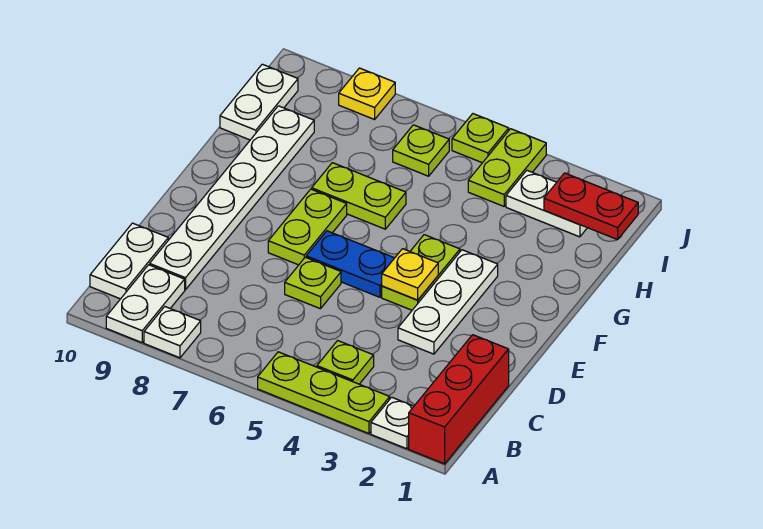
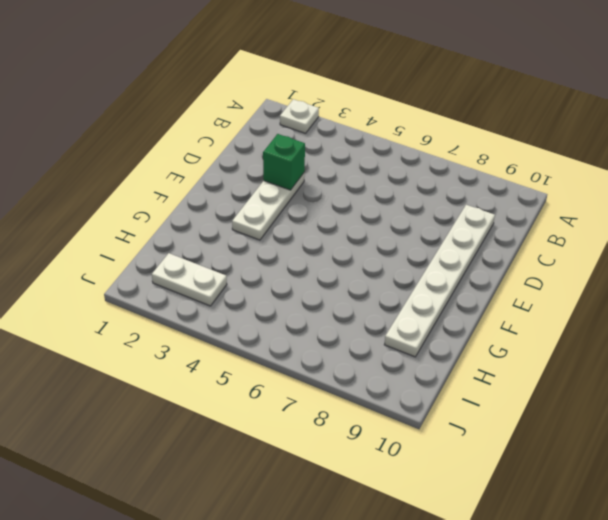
green brick D3 level 2 -> none
none -> red brick A1:C1 level 1
none -> lime plate A3:A5 level 1
none -> white plate A8 level 1

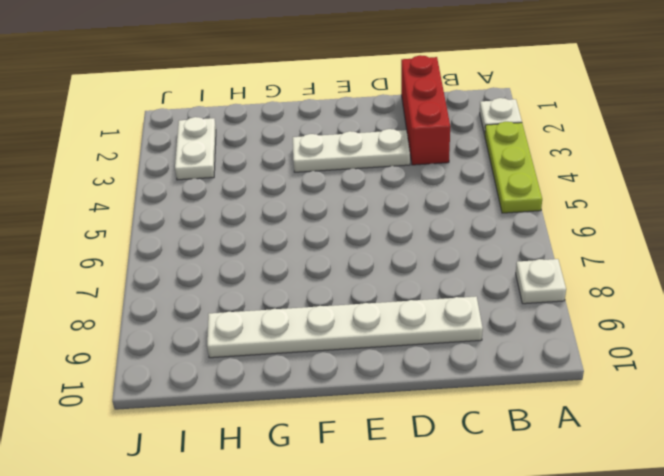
red brick C1:C3 level 1 -> red brick A1:C1 level 1
none -> white plate A9:B9 level 1
none -> lime plate B4 level 1
none -> white plate B10:C10 level 1

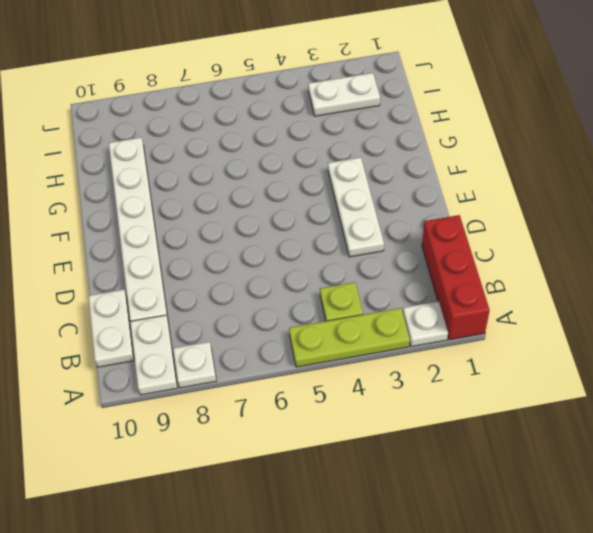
none -> lime plate D6 level 1
none -> lime plate E4:F4 level 1
none -> blue plate E5:E6 level 1

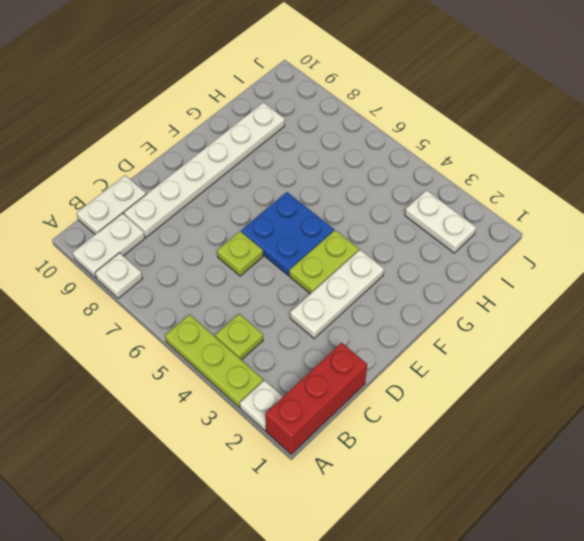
blue plate E5:F6 level 1 -> blue plate E5:E6 level 1
none -> lime plate E7:F7 level 1
none -> lime plate G6:G7 level 1
none -> white plate H10:I10 level 1

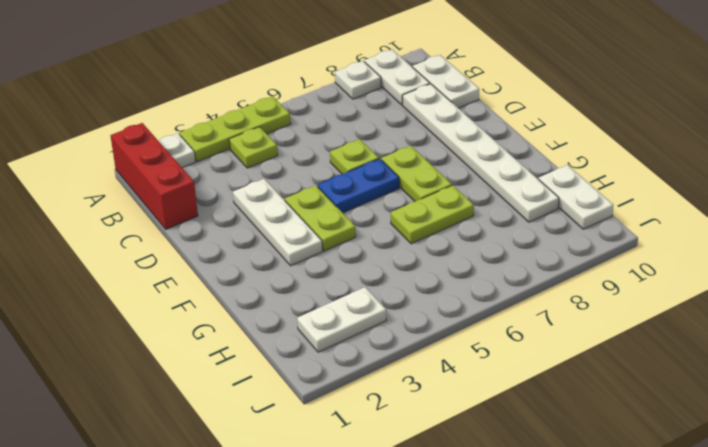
none -> lime plate I4:J4 level 1
none -> lime plate I6 level 1
none -> lime plate J5 level 1

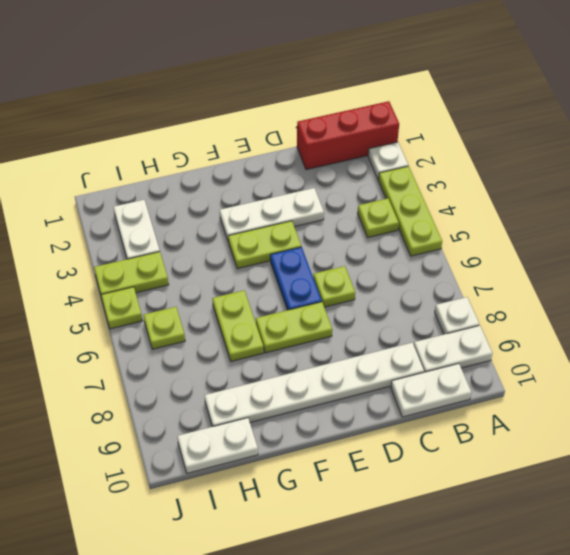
none -> yellow plate J8 level 1
none -> yellow plate E4 level 2
none -> red plate I1:I2 level 2

